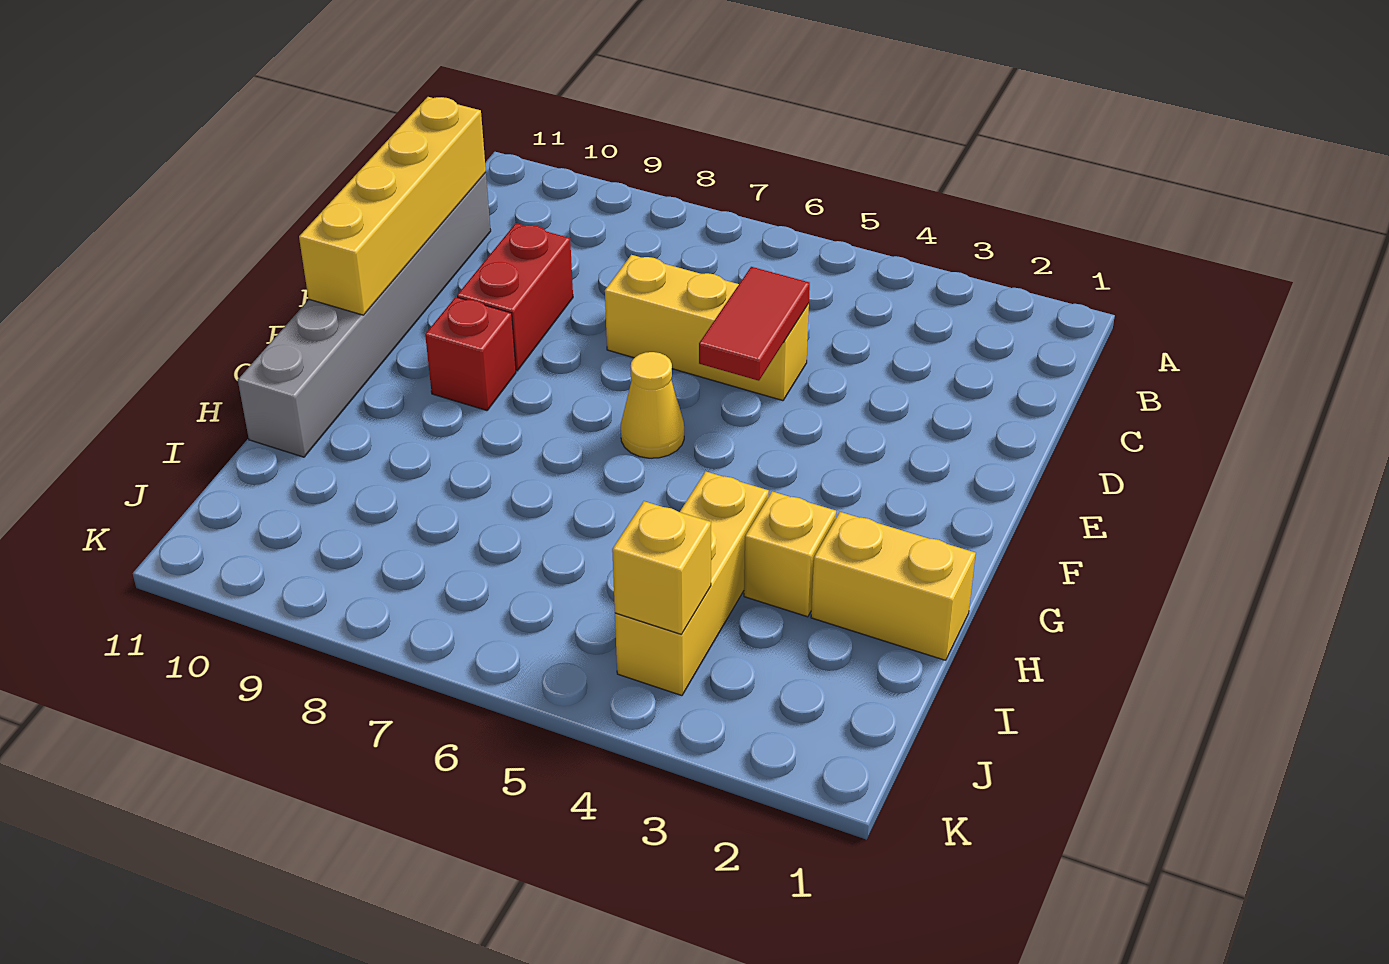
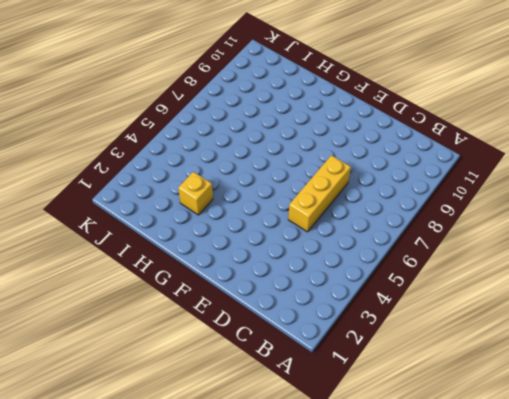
none -> grey brick C11:H11 level 1
none -> red brick D9:E9 level 1

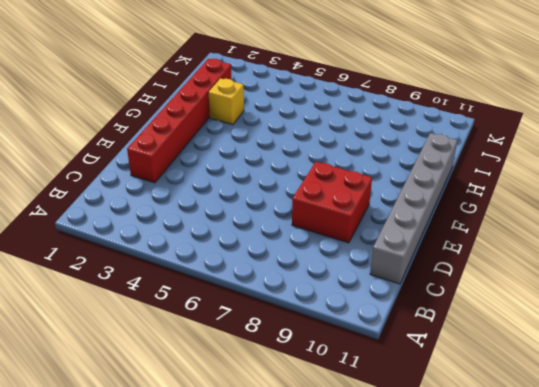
red brick D2:I2 level 1 -> yellow brick H1:H2 level 1
red brick D8:E9 level 1 -> red brick D9:E9 level 1
none -> yellow brick D5:D7 level 1
none -> yellow cone F6 level 1

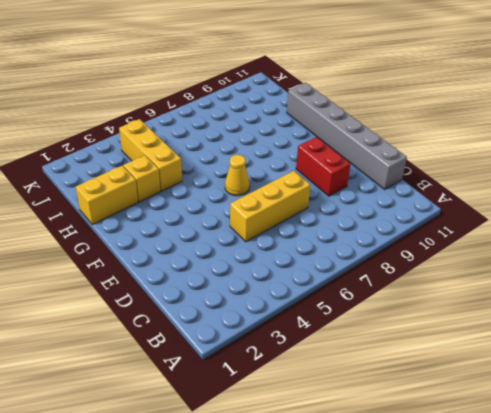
none -> red brick F9 level 1
none -> yellow brick C11:F11 level 2

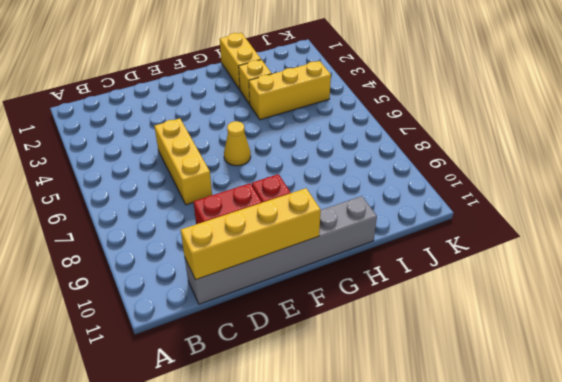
none -> red tile D5:E5 level 2
none -> yellow brick J4 level 2

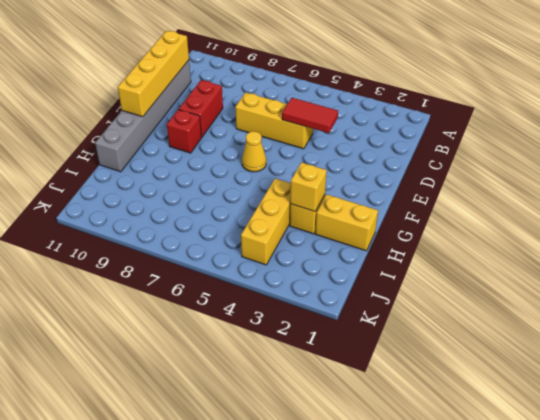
red tile D4:D5 level 2 -> red tile D5:E5 level 2
yellow brick H3 level 2 -> yellow brick J4 level 2

